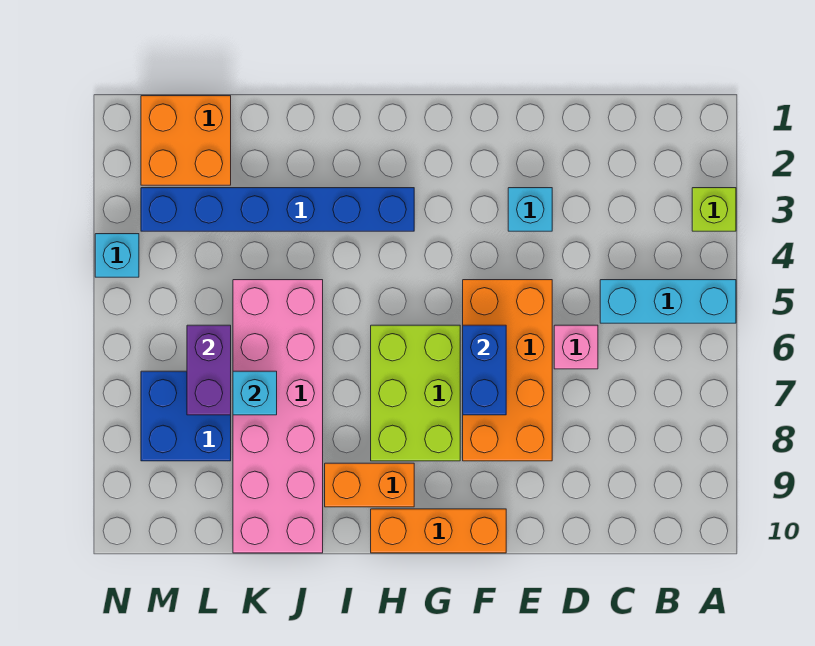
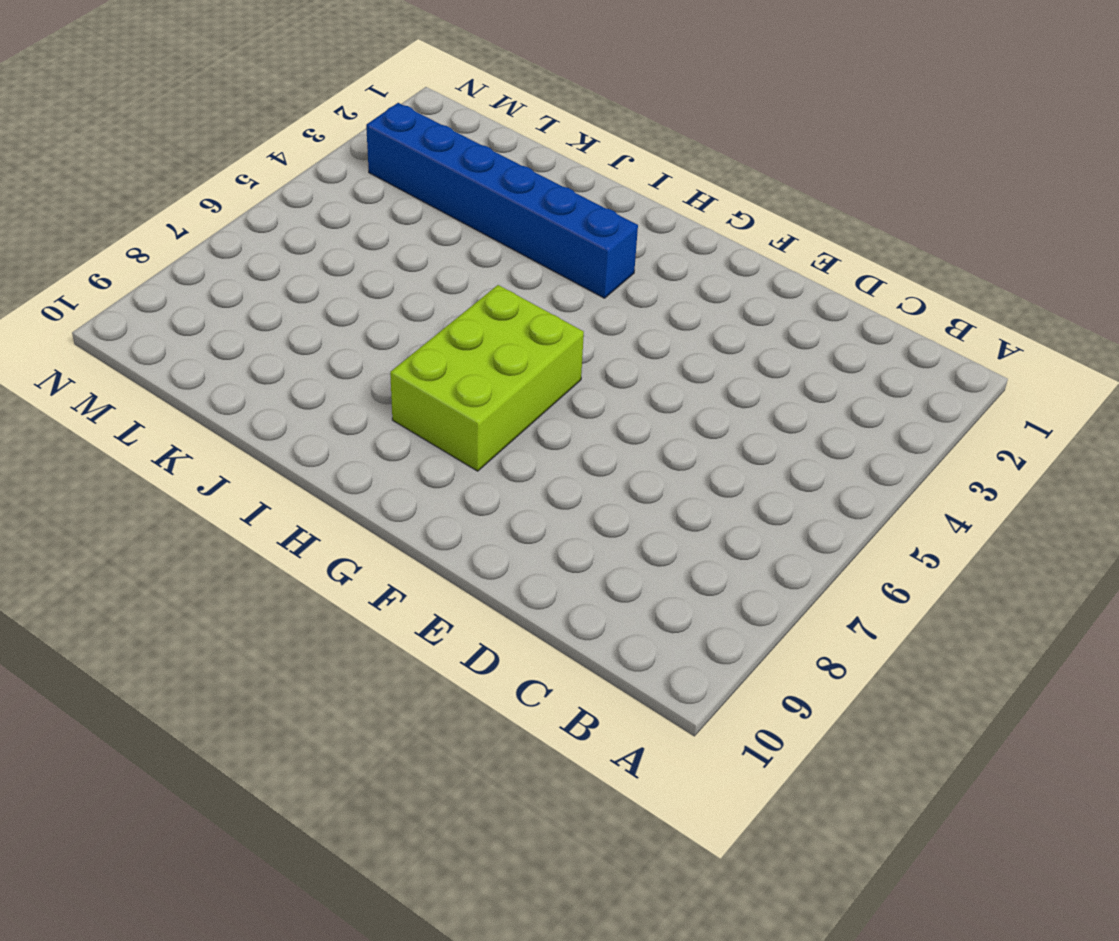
none -> lime brick A3 level 1
none -> cyan brick A5:C5 level 1
none -> pink brick D6 level 1

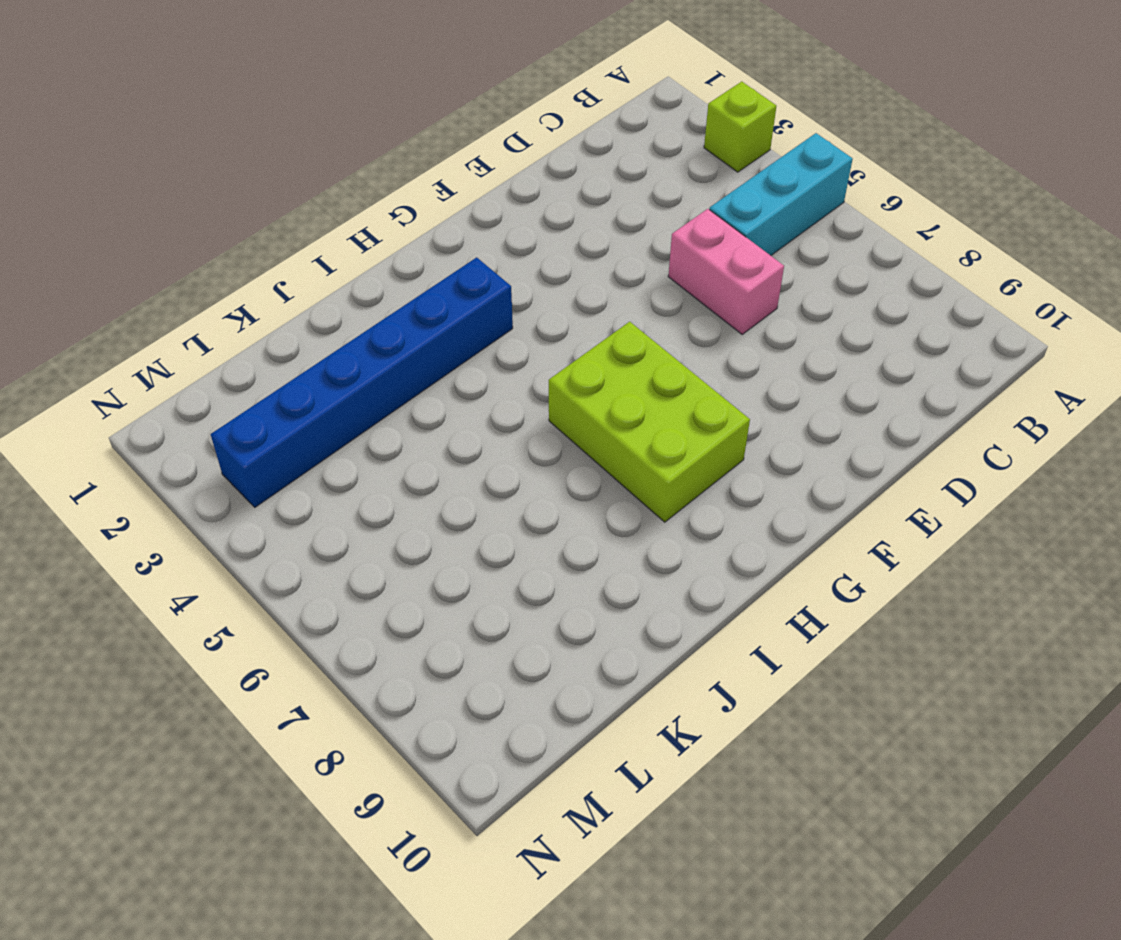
pink brick D5:D6 level 1 -> pink brick D6 level 1
none -> cyan brick E3 level 1
none -> orange brick E5:F8 level 1
none -> orange brick F10:H10 level 1

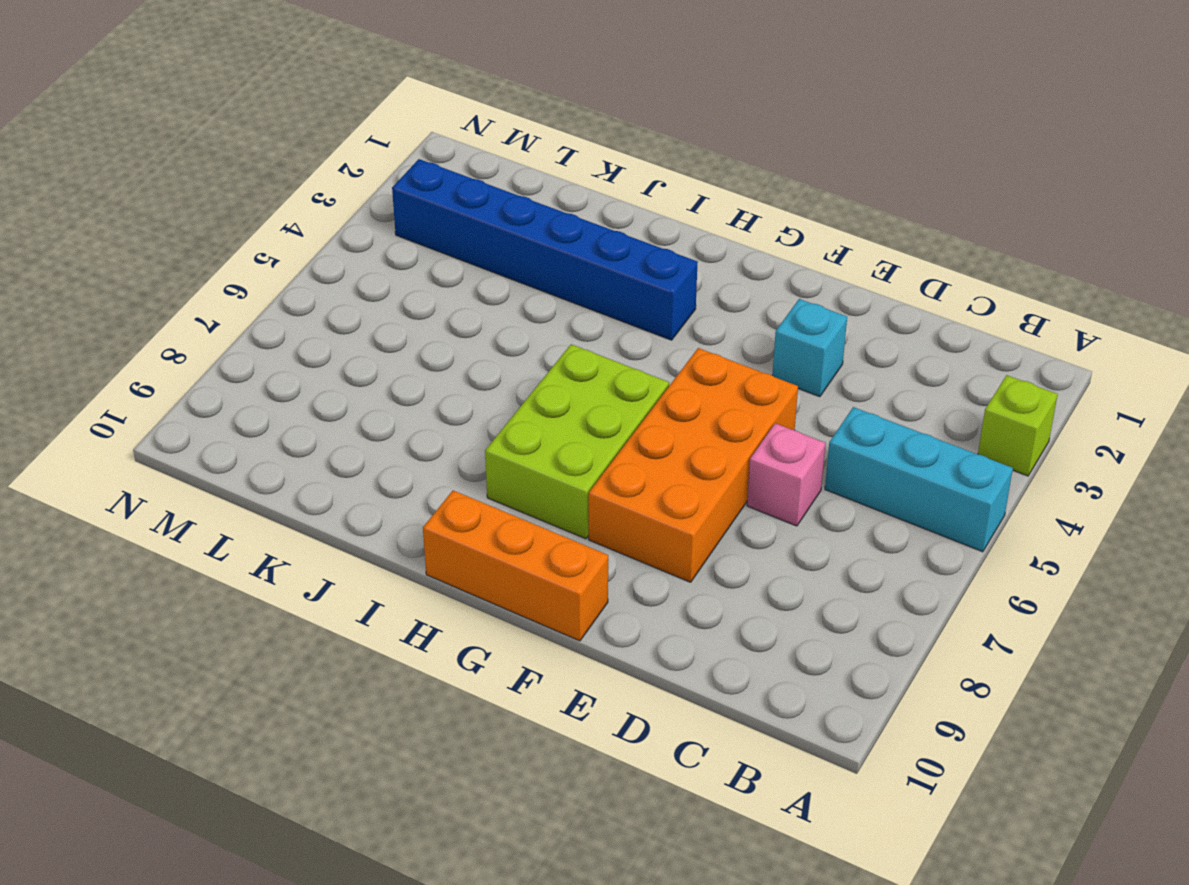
none -> orange brick H9:I9 level 1
none -> pink brick J5:K10 level 1
none -> orange brick L1:M2 level 1

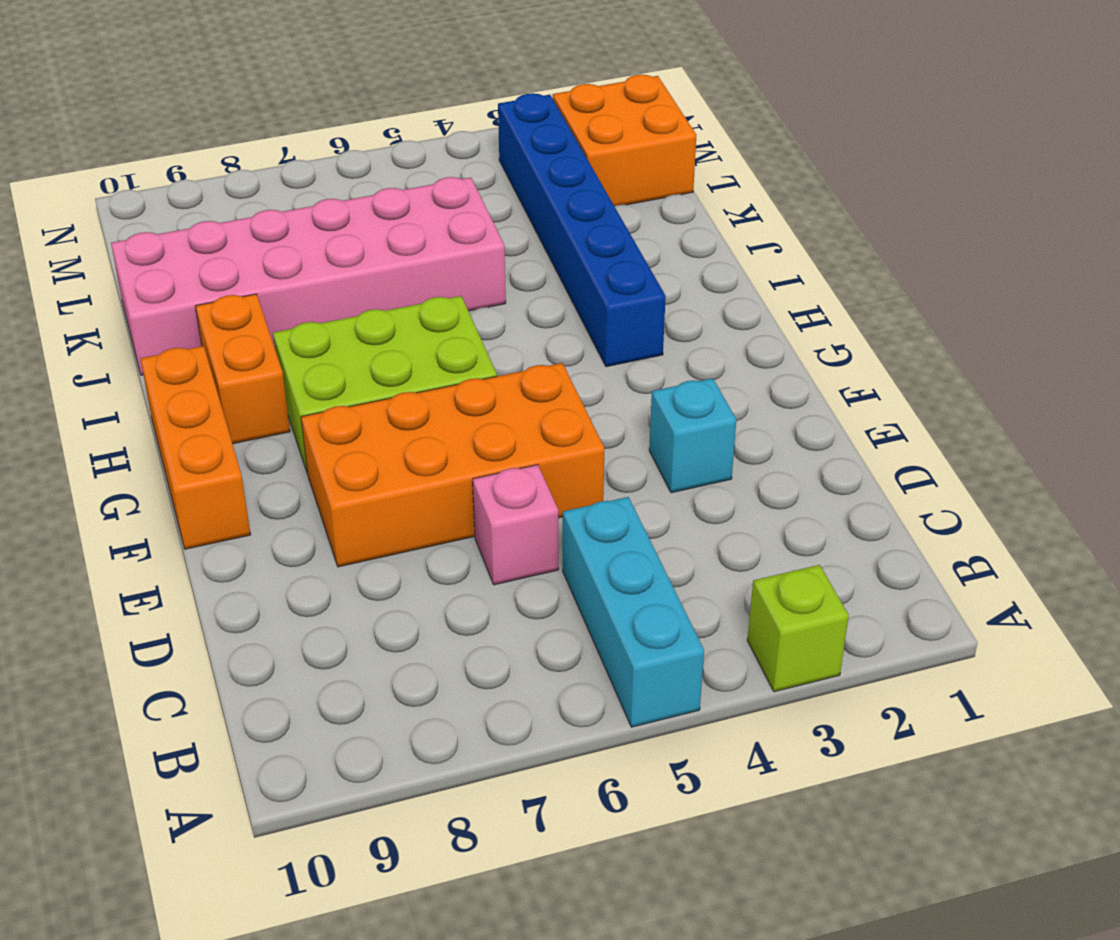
none -> blue brick L7:M8 level 1
none -> cyan brick N4 level 1
none -> blue brick F6:F7 level 2

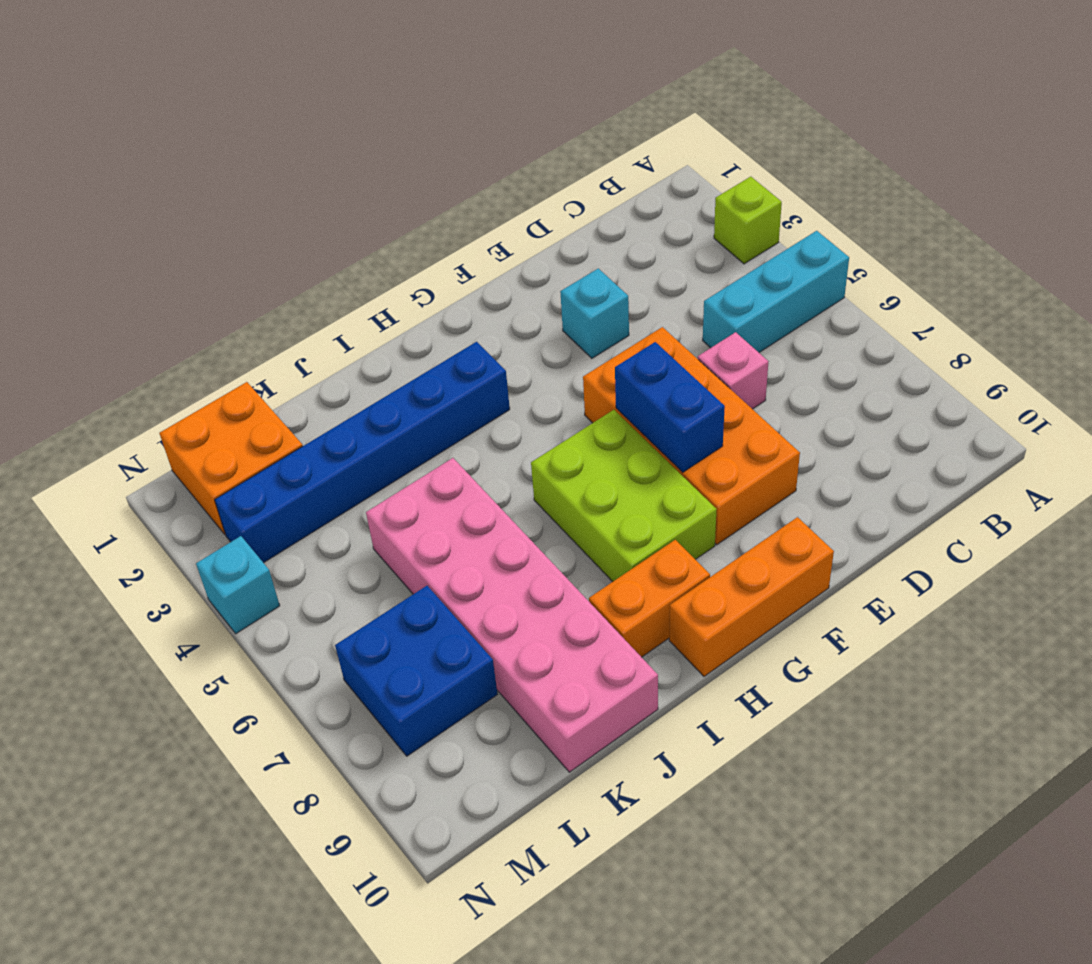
none -> cyan brick K7 level 2
none -> purple brick L6:L7 level 2

